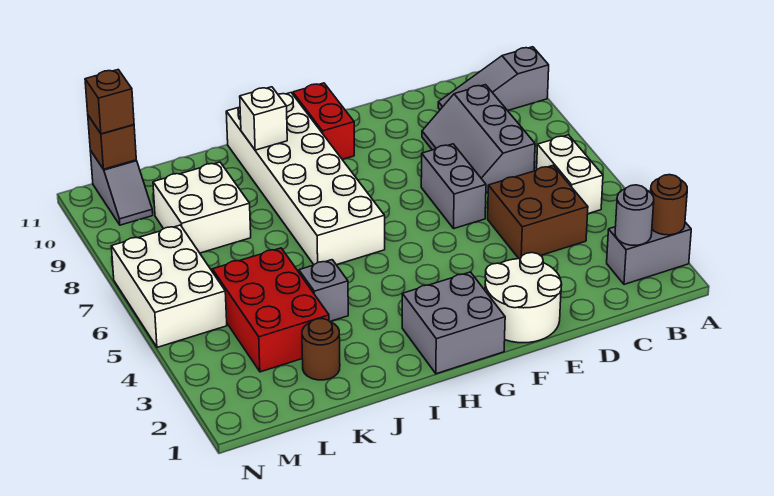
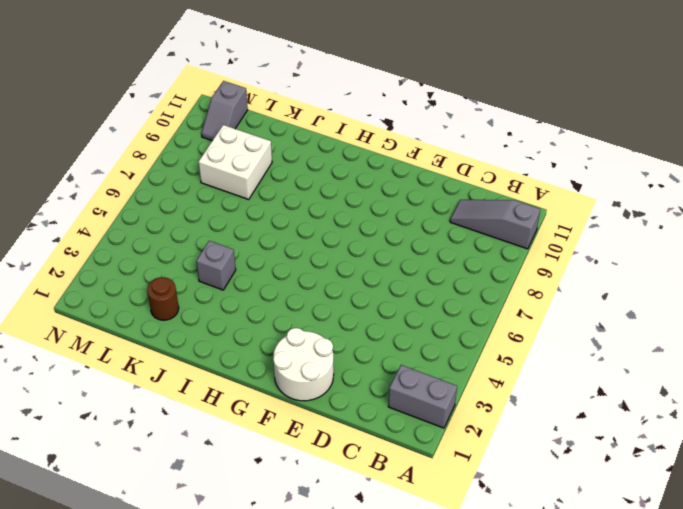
none -> white brick B5:B6 level 1
none -> brown brick C4:D5 level 1
none -> grey slope C7:D9 level 1 top C

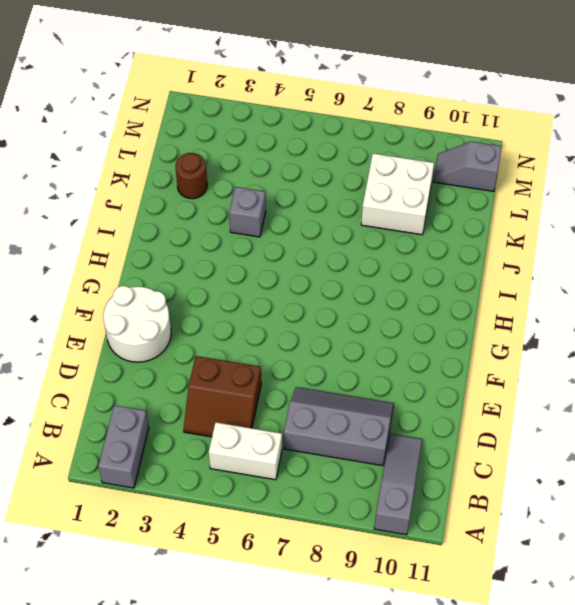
brown slope C4:D5 level 1 top D -> brown brick C4:D5 level 1
none -> grey brick E6:E7 level 1
none -> grey brick G1:H2 level 1
none -> red brick G10:G11 level 1

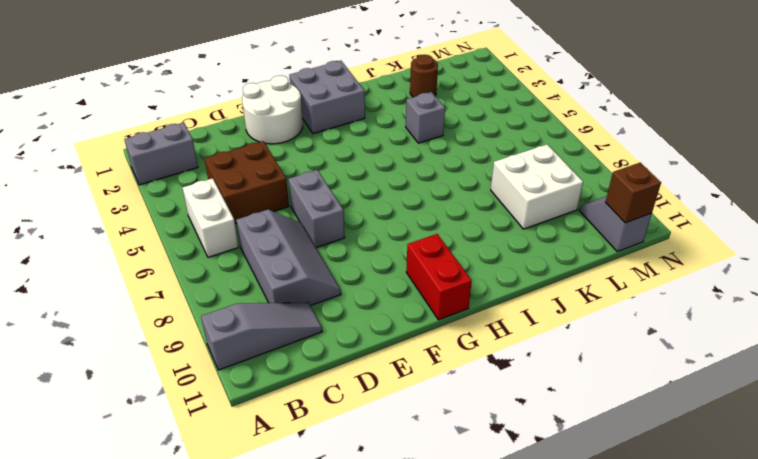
none -> white brick H6:I11 level 1
none -> red brick K3:L5 level 1
none -> white brick M5:N7 level 1

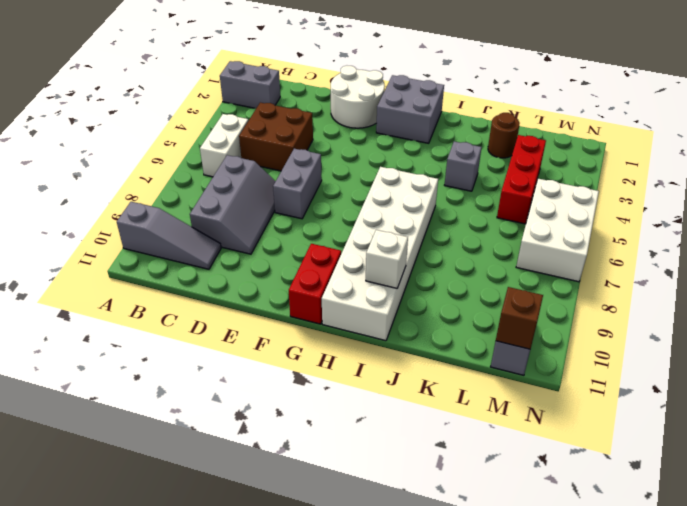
red brick L3:L5 level 1 -> red brick K3:L5 level 1
none -> white brick K8:L9 level 1
none -> brown round brick A2 level 2
none -> grey round brick B2 level 2

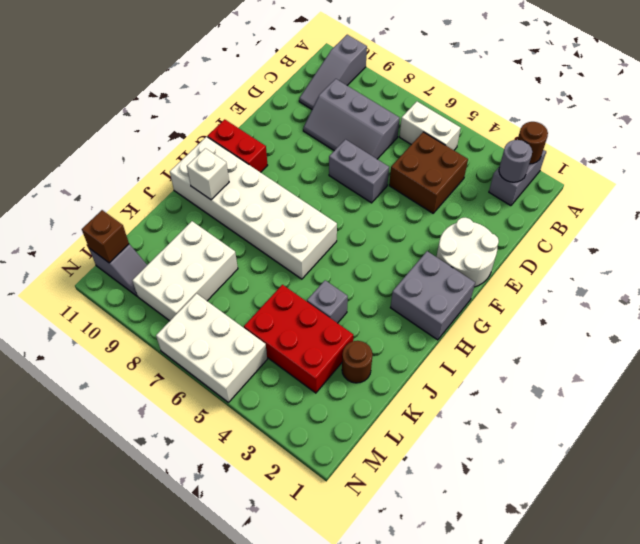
white brick K8:M9 level 1 -> white brick K8:L9 level 1
none -> brown brick M11 level 3

